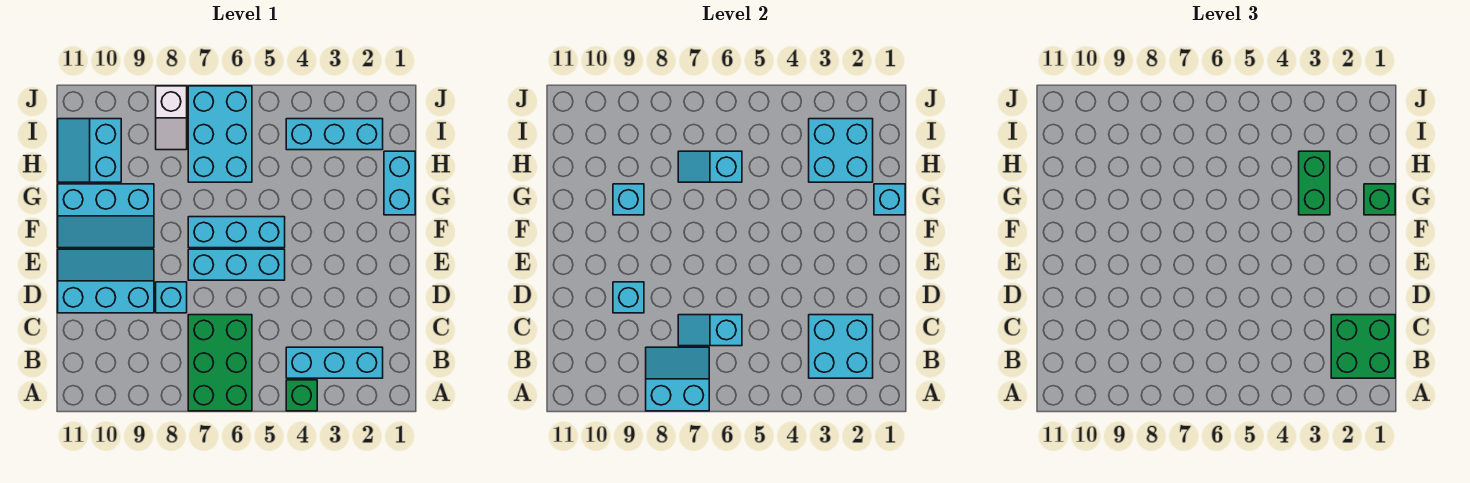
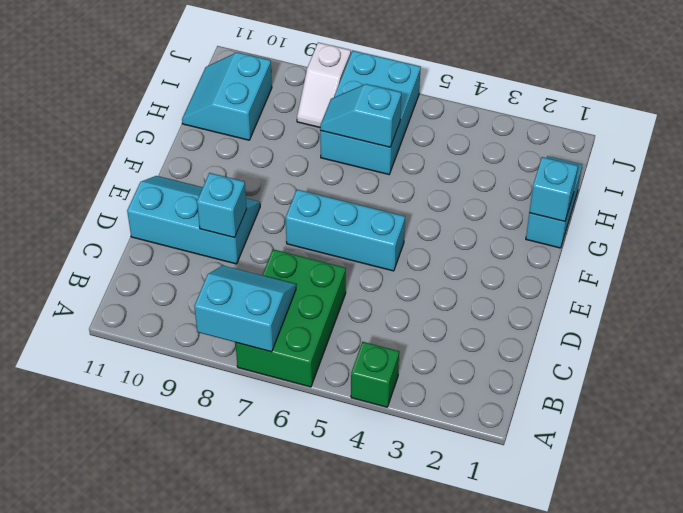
none -> cyan brick B2:B4 level 1
none -> cyan brick D8 level 1
none -> cyan brick F5:F7 level 1

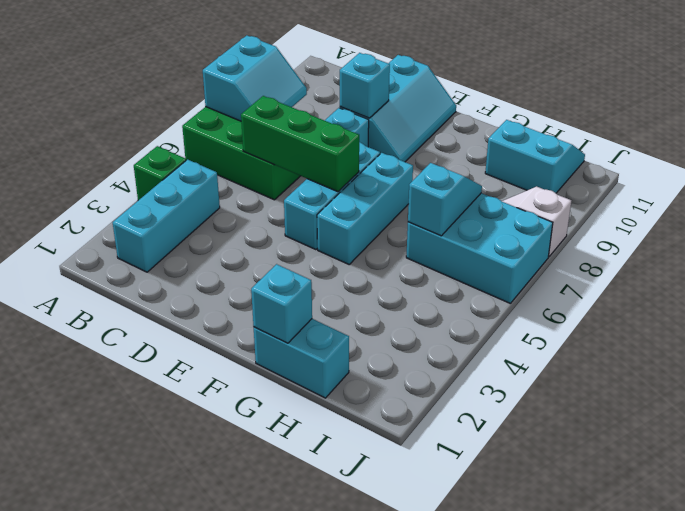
green brick C6:E6 level 2 -> cyan slope C6:C7 level 2 top 6
none -> cyan slope F9:G11 level 1 top G
none -> cyan brick I2:I4 level 1
none -> cyan brick B2:C3 level 2

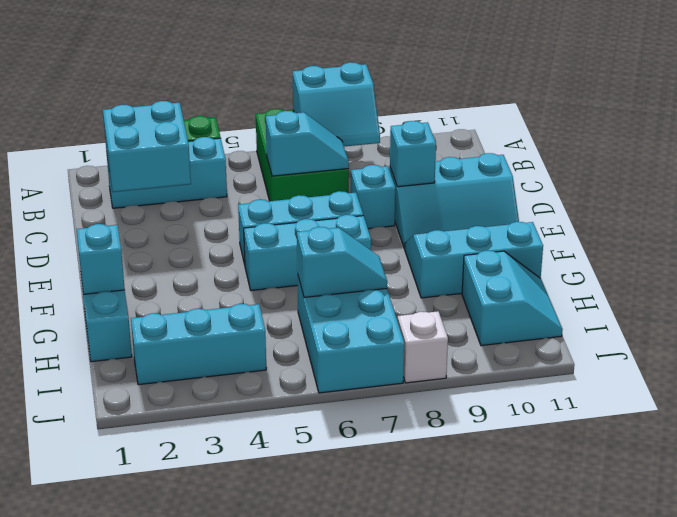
none -> cyan brick G9 level 2
none -> cyan brick H2:I3 level 2
none -> green brick B1:C2 level 3

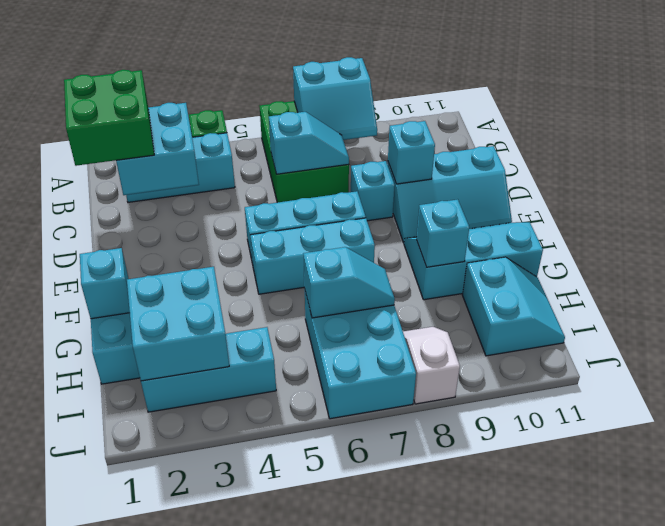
none -> green brick G1 level 3
none -> green brick G3:H3 level 3

